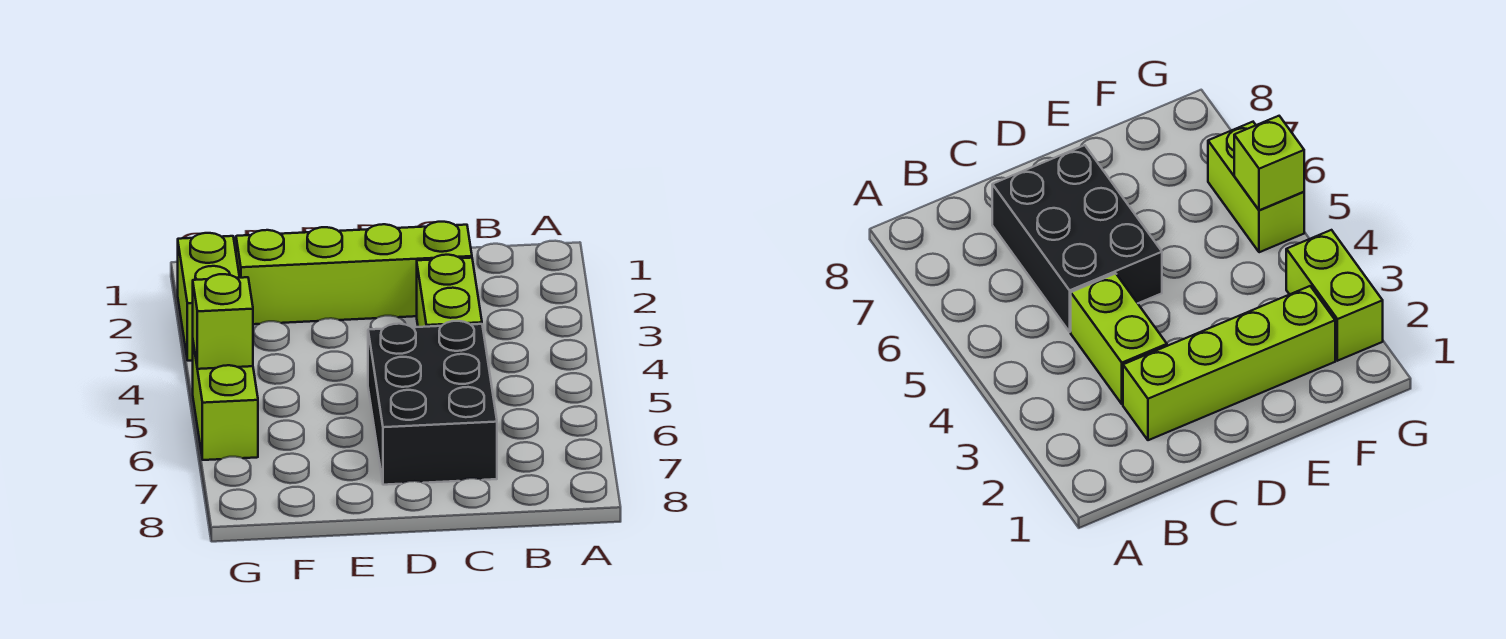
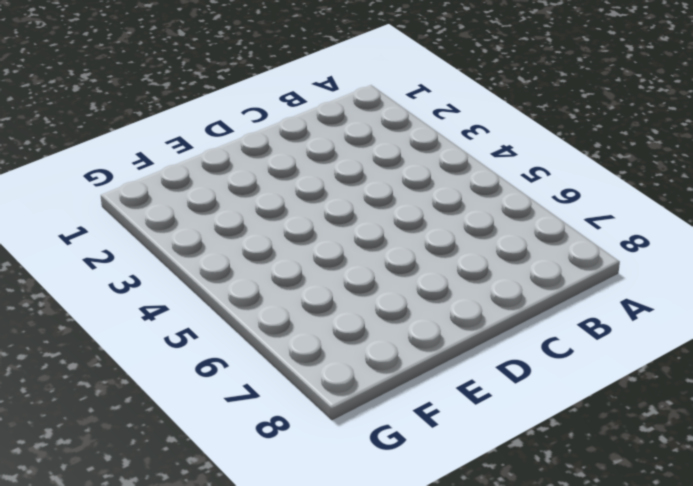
none -> lime brick C2:F2 level 1
none -> lime brick C3:C4 level 1

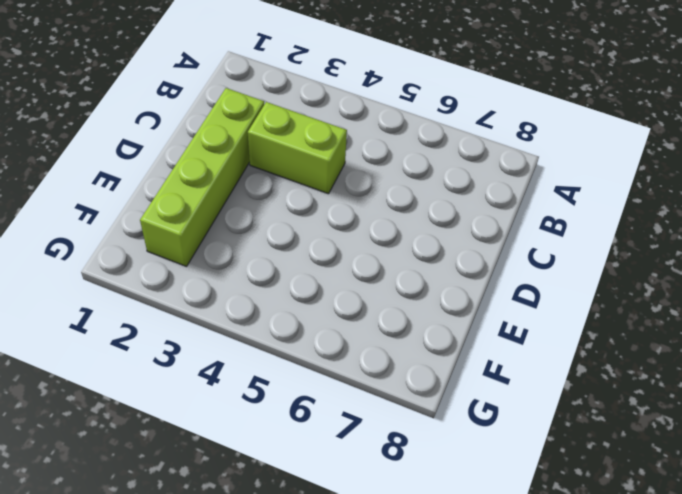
none -> black brick C5:D7 level 1
none -> lime brick G2:G3 level 1

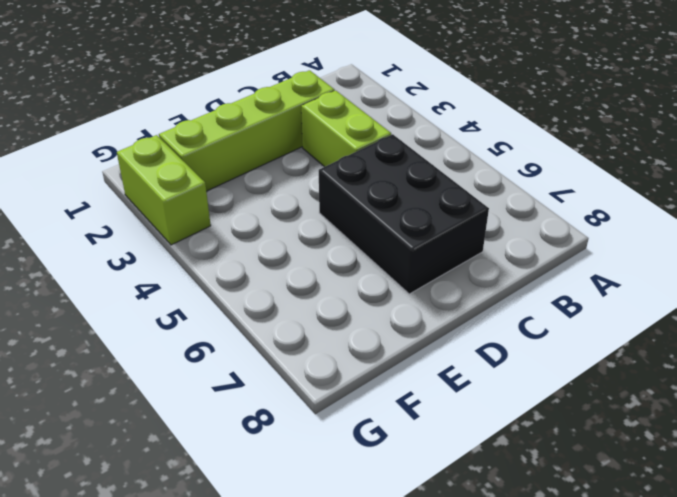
none -> lime brick G5:G6 level 1
none -> lime brick G5 level 2

